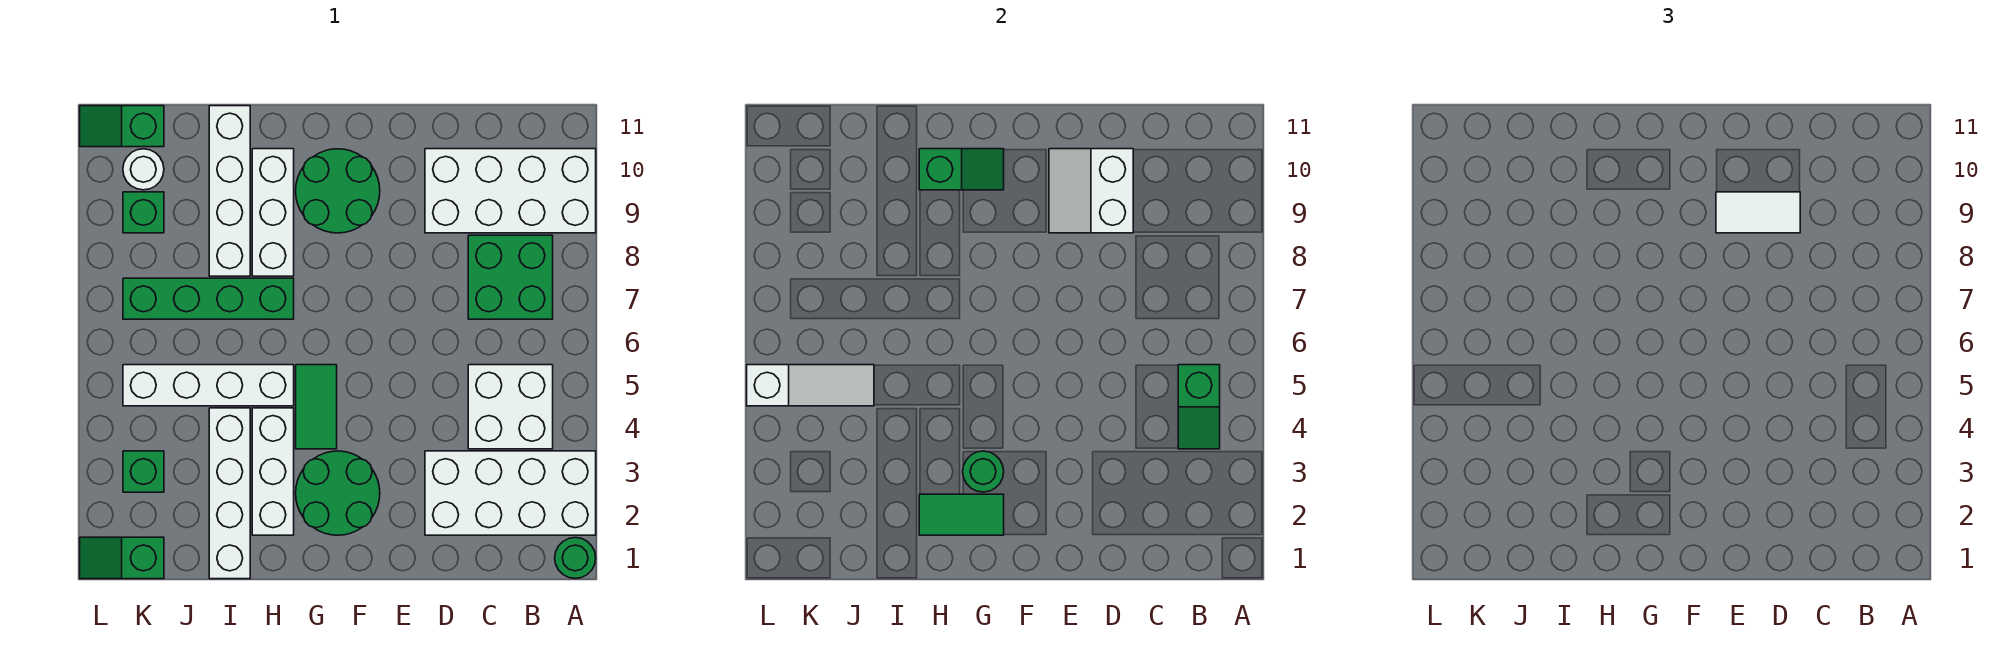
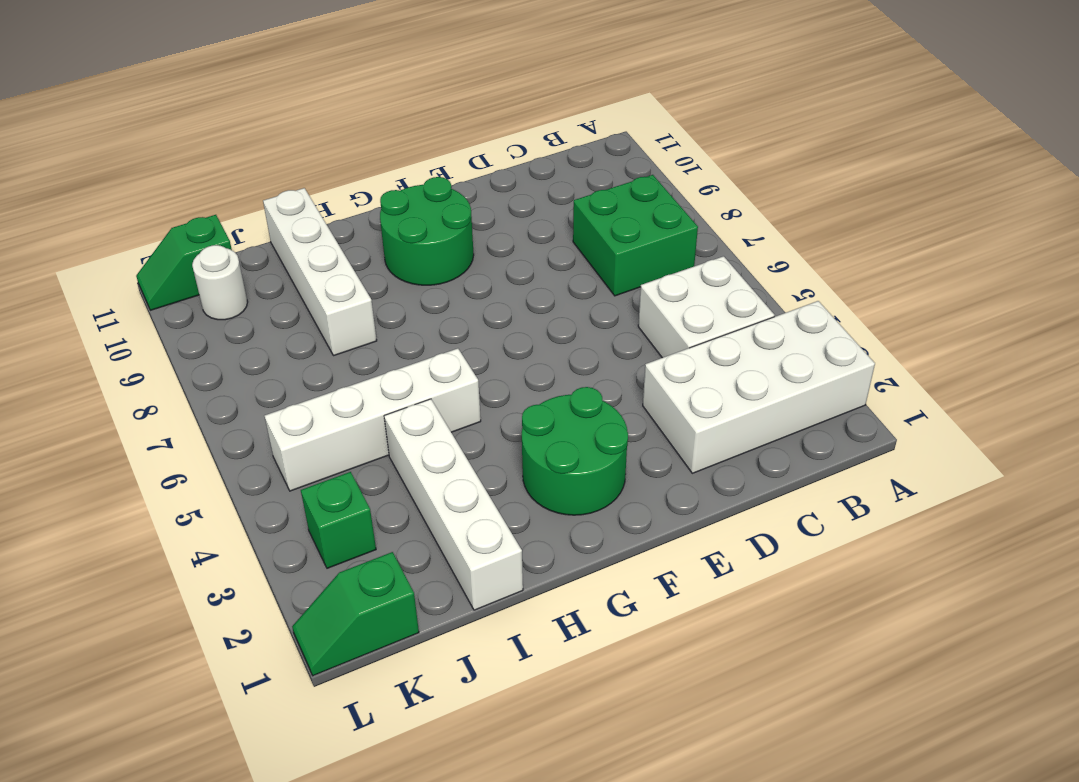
none -> green round brick A1 level 1
none -> white brick A9:D10 level 1
none -> green tile G4:G5 level 1

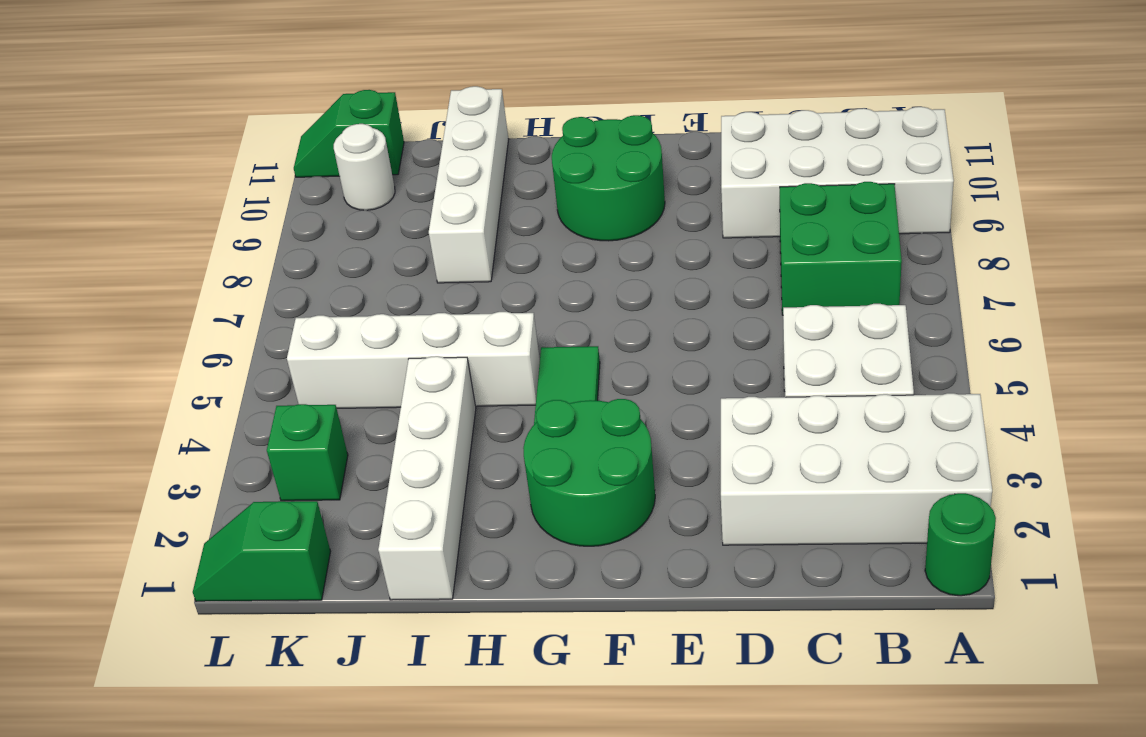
none -> white brick H2:H4 level 1
none -> green brick H7:K7 level 1
none -> white brick H8:H10 level 1

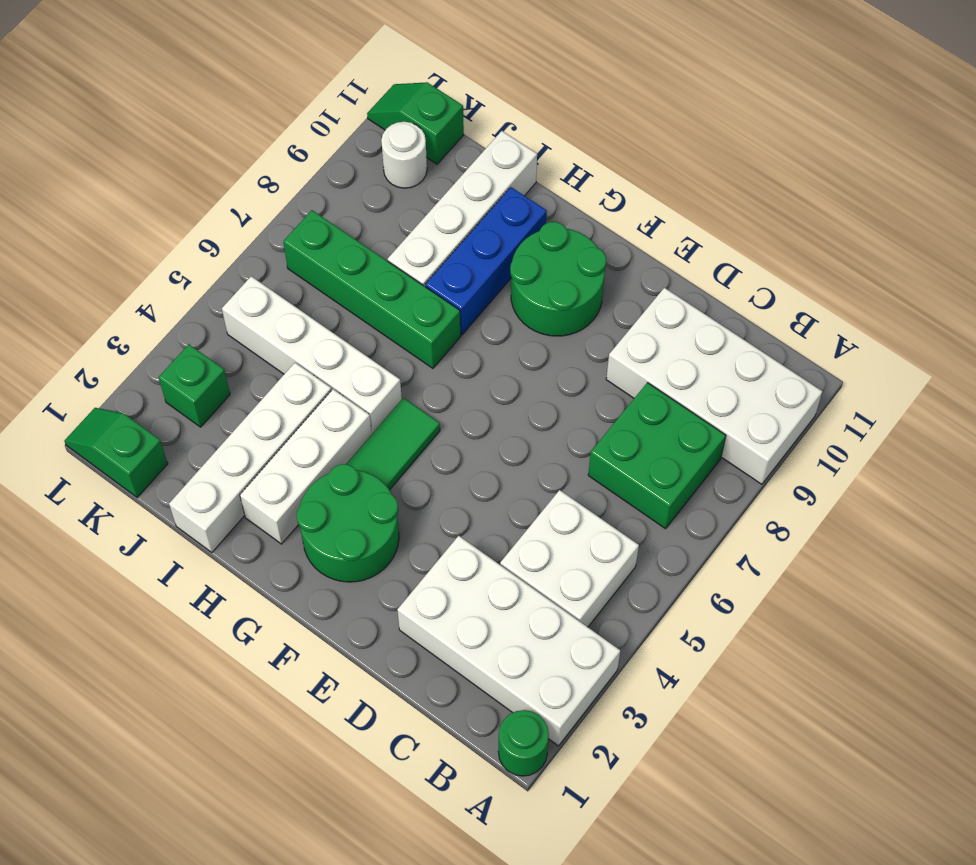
blue brick H8:H10 level 1 -> white brick H8:H10 level 1
none -> green brick K9 level 1
none -> green slope B4:B5 level 2 top 5
none -> white slope D9:E10 level 2 top D

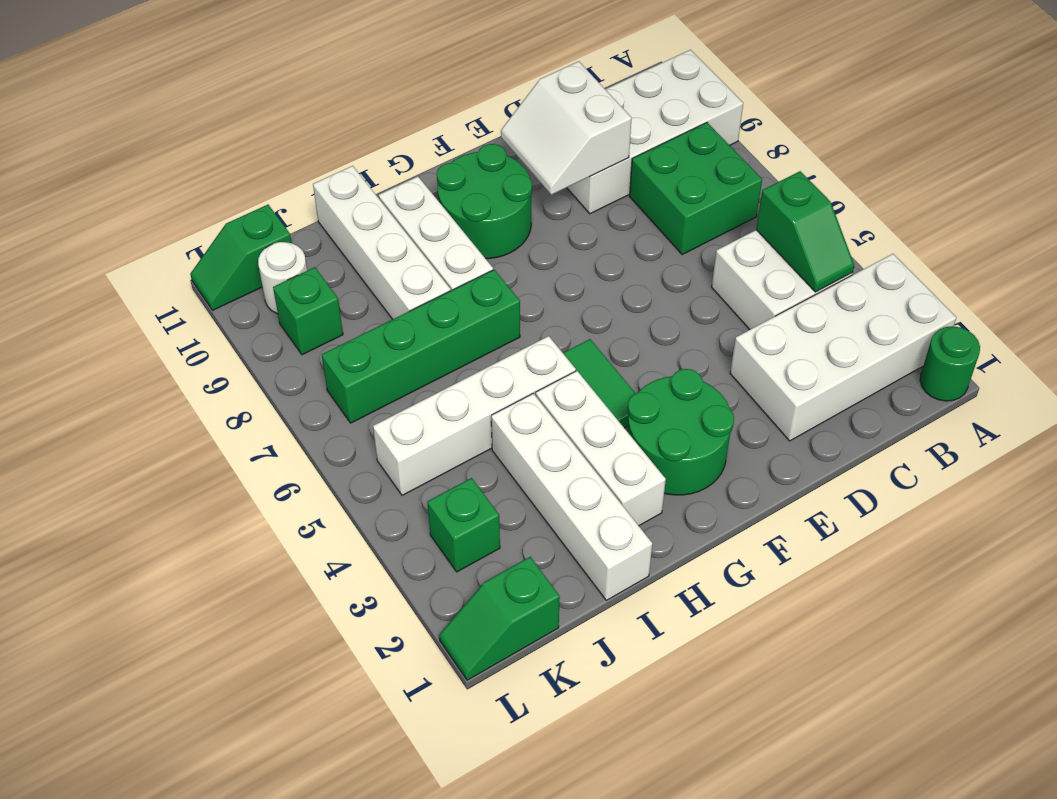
none -> green tile G2:H2 level 2
none -> green round brick G3 level 2
none -> green slope G10:H10 level 2 top H

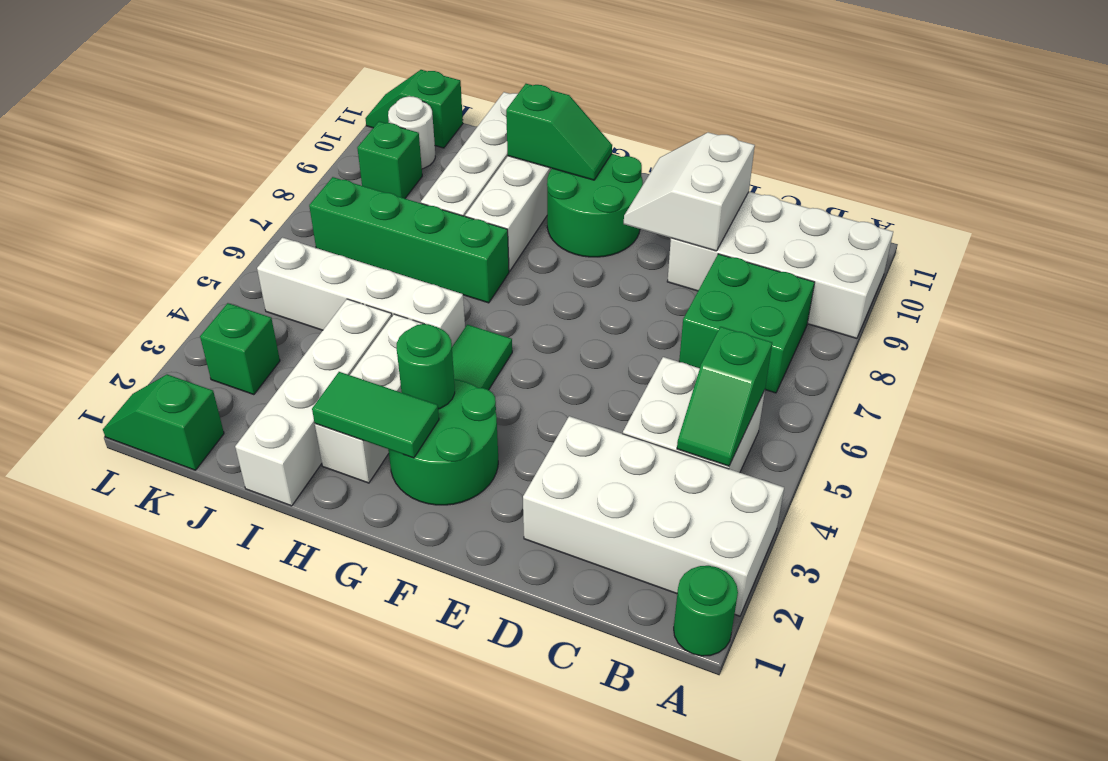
none -> white slope J5:L5 level 2 top L
none -> white tile D9:E9 level 3

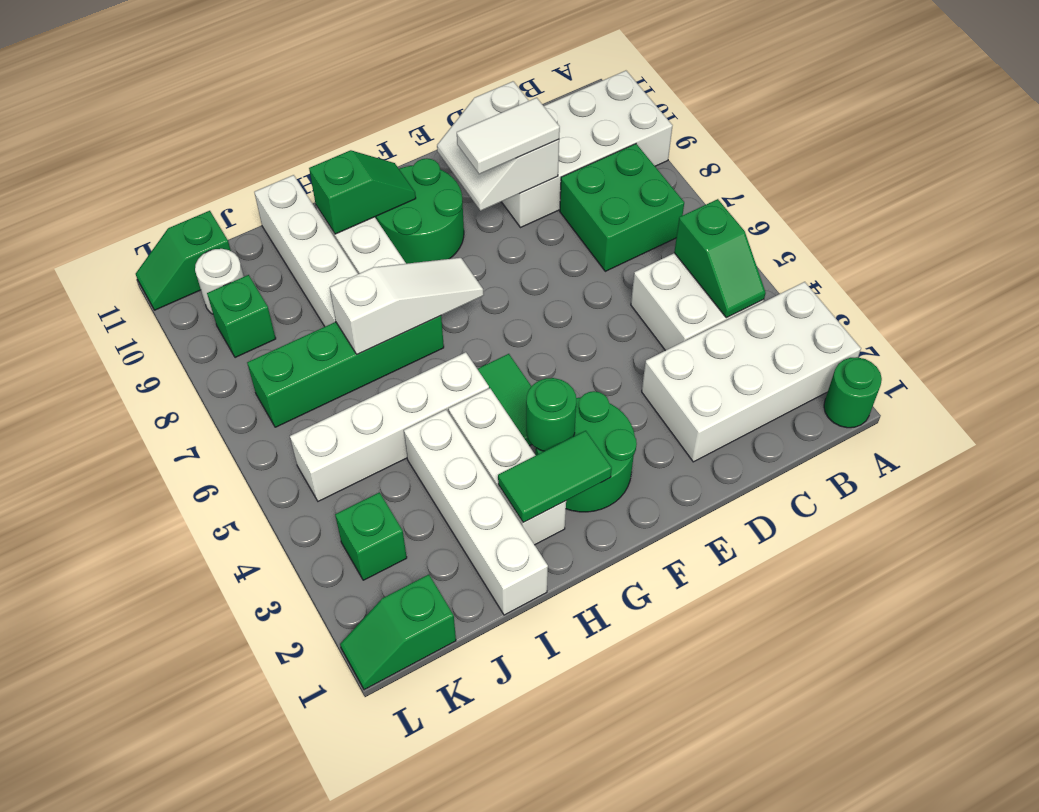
white slope G7:I7 level 2 top I -> white slope J5:L5 level 2 top L

